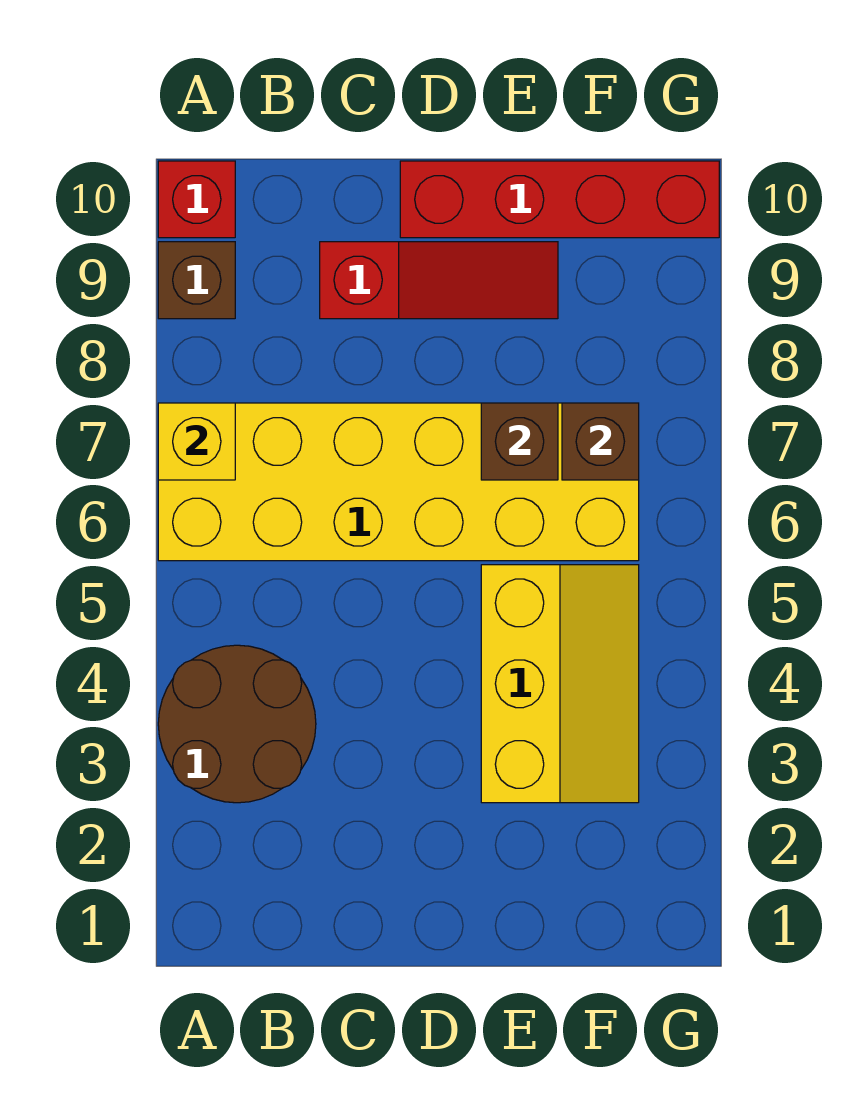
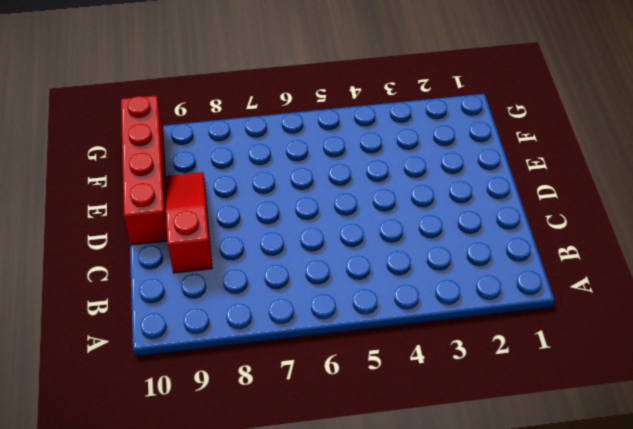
none -> brown round brick A3:B4 level 1
none -> yellow brick A6:F7 level 1

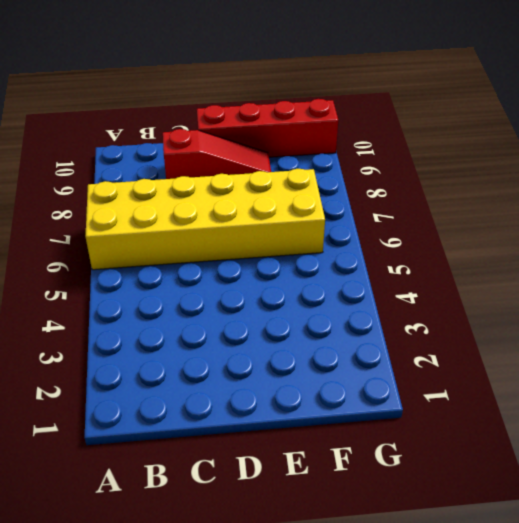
none -> brown round brick A3:B4 level 1
none -> brown brick A9 level 1

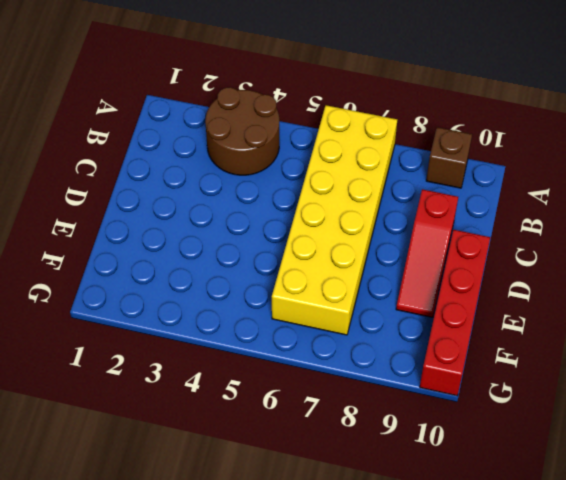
none -> red brick A10 level 1
none -> yellow slope E3:F5 level 1 top E

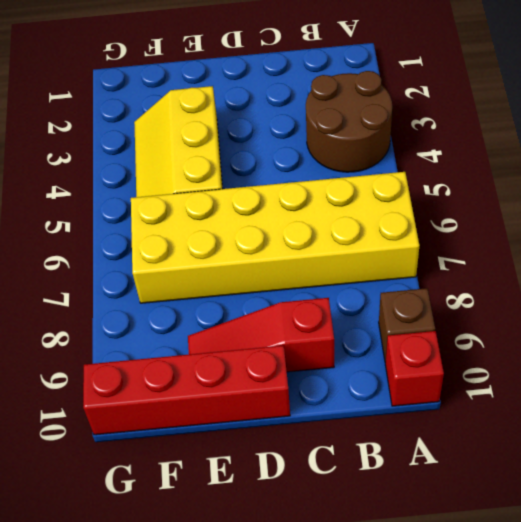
none -> yellow brick A7 level 2
none -> brown brick E7 level 2

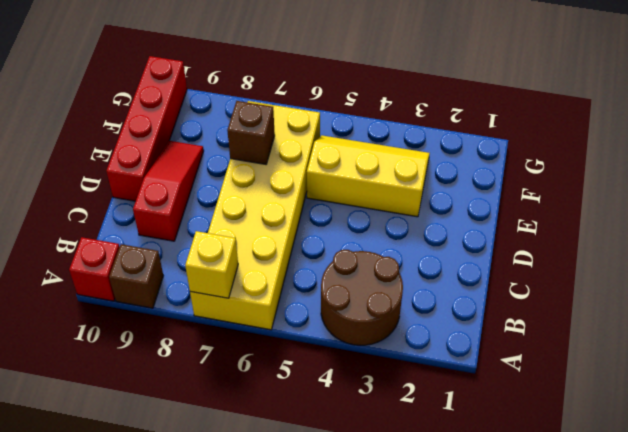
none -> brown brick F7 level 2

